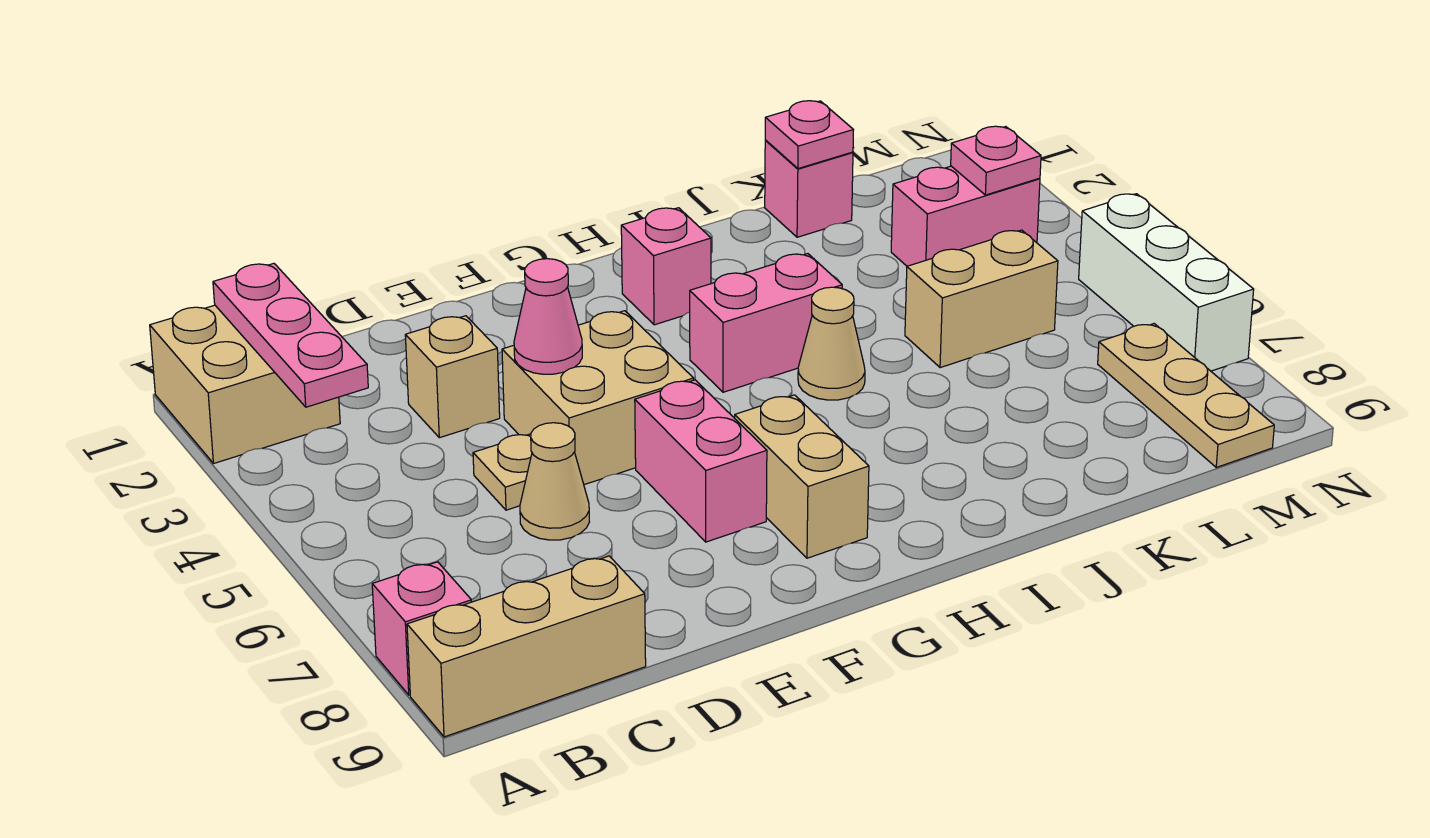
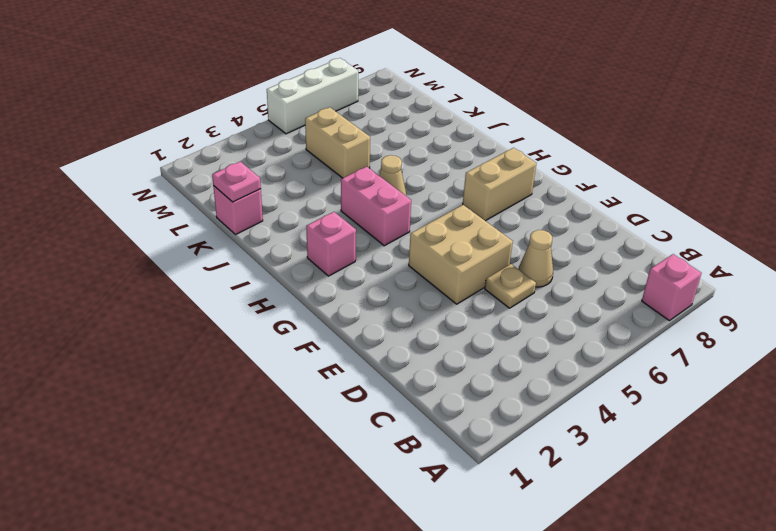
none -> tan brick A1:B2 level 1
none -> tan brick A9:C9 level 1
none -> tan brick D3 level 1

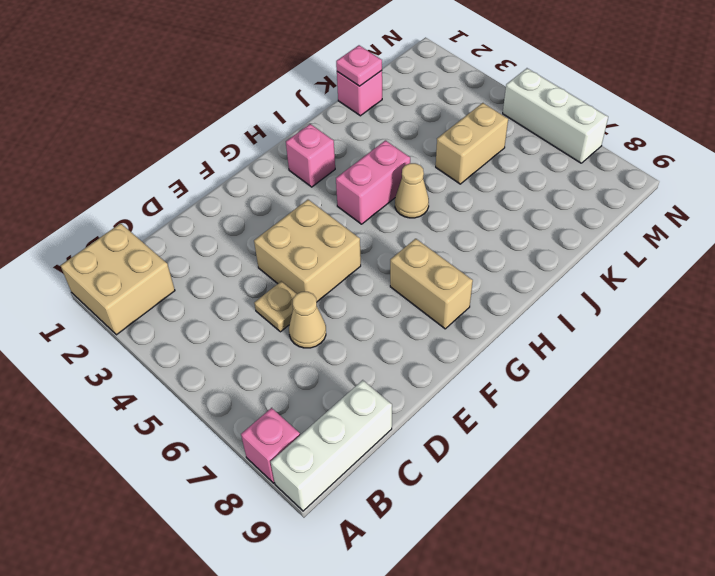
white brick A9:C9 level 1 -> tan brick A9:C9 level 1
none -> tan brick D3 level 1
none -> pink brick F6:F7 level 1
none -> pink brick L3:M3 level 1

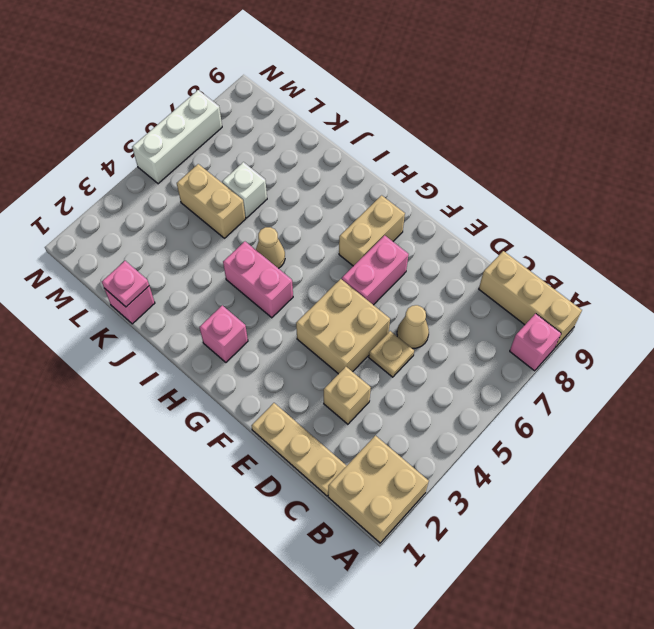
tan plate C1:E1 level 1 -> tan plate M7:M9 level 1
white brick K6 level 1 -> none
none -> pink brick L3:M3 level 1
none -> pink plate B1:B3 level 2
none -> pink cone E4 level 2

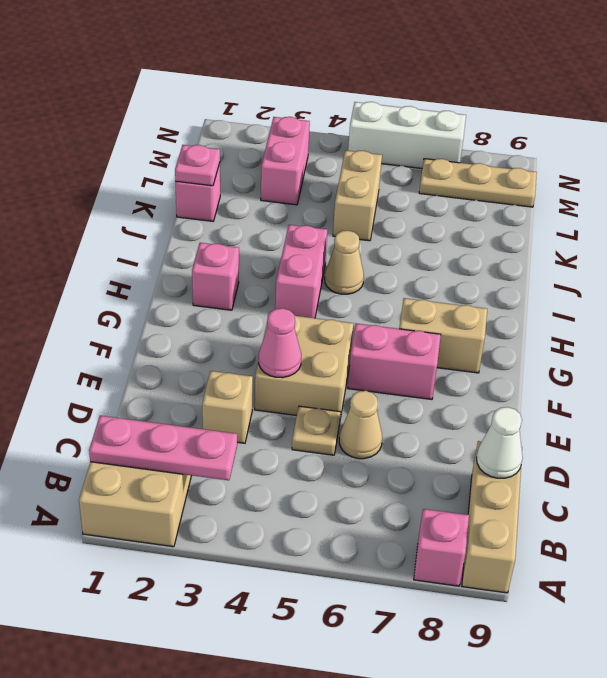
white cone C9 level 2 -> none
none -> pink plate M3 level 2

